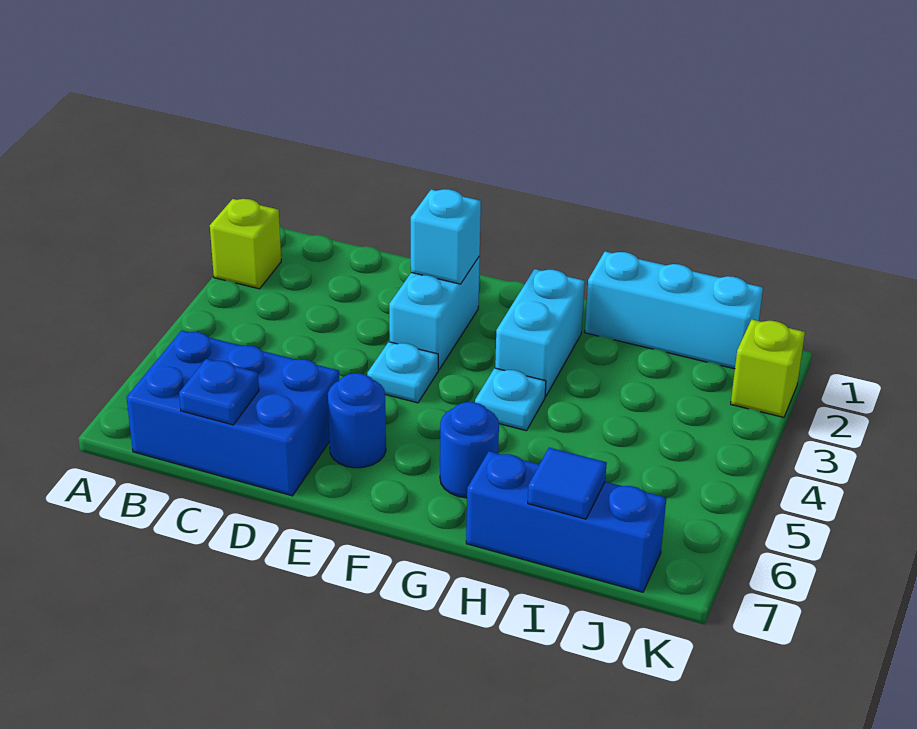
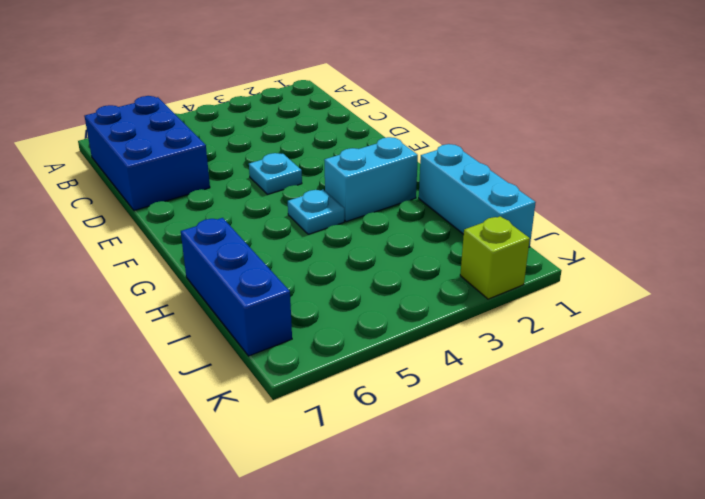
none -> lime brick A2 level 1
none -> cyan brick E2:E3 level 1
none -> blue round brick E6 level 1

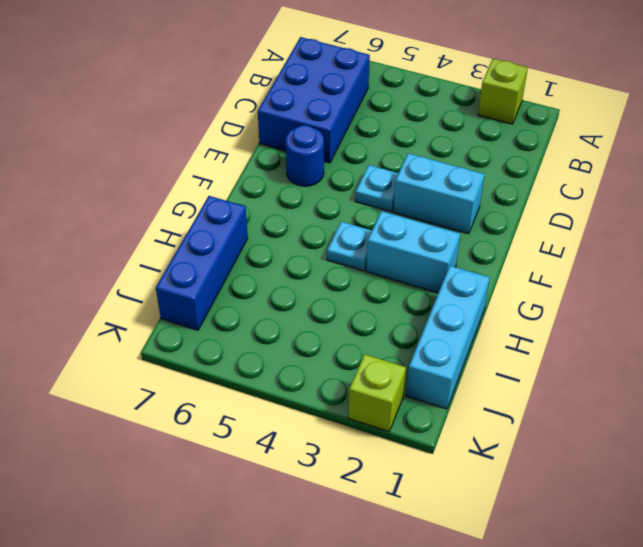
none -> blue round brick G6 level 1
none -> blue plate C7 level 2
none -> cyan brick E2 level 2

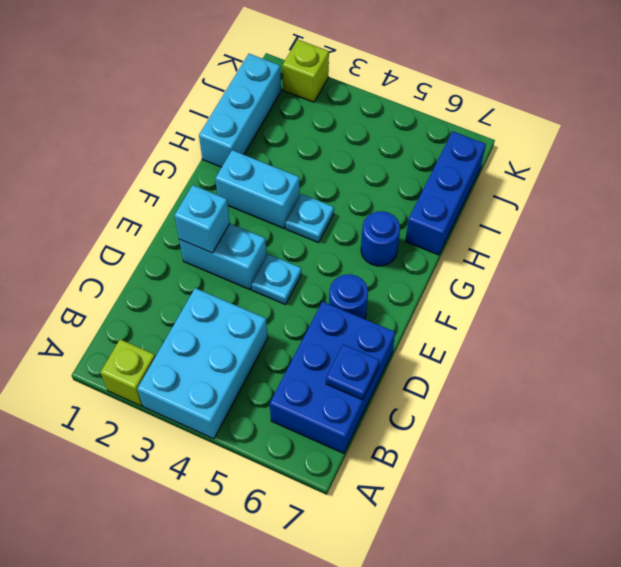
cyan brick A3:C4 level 1 -> none
none -> blue tile I7 level 2

